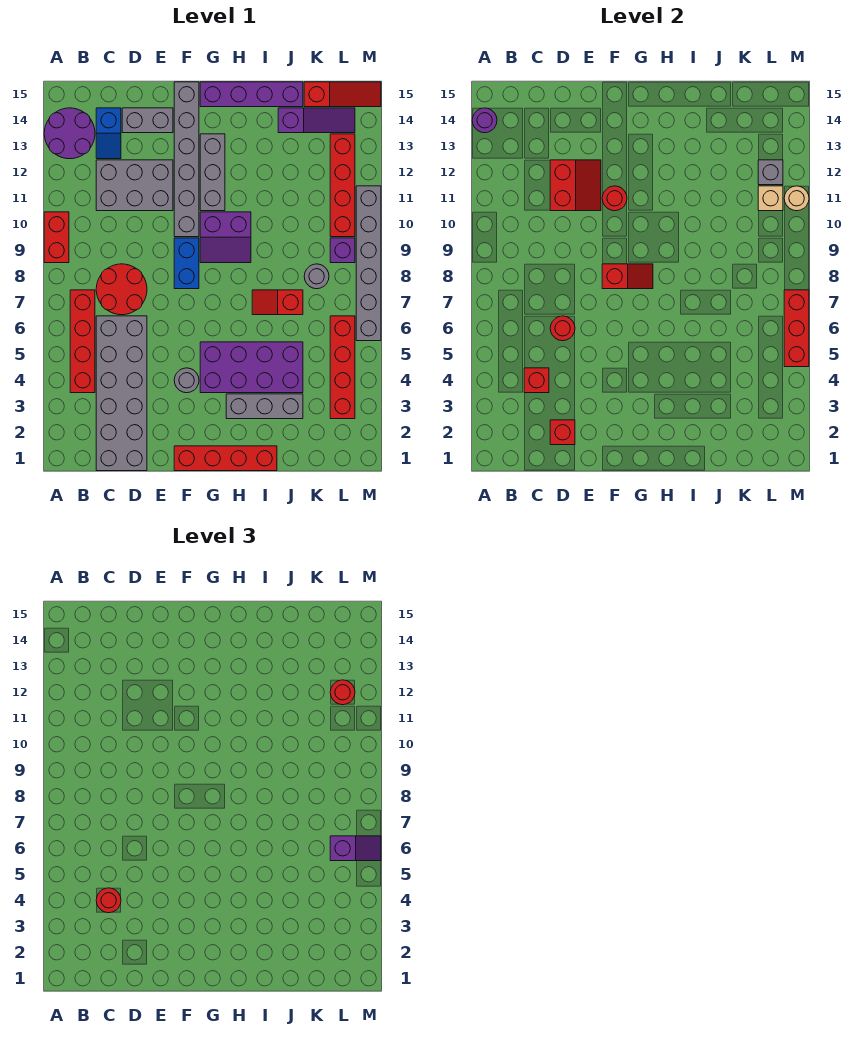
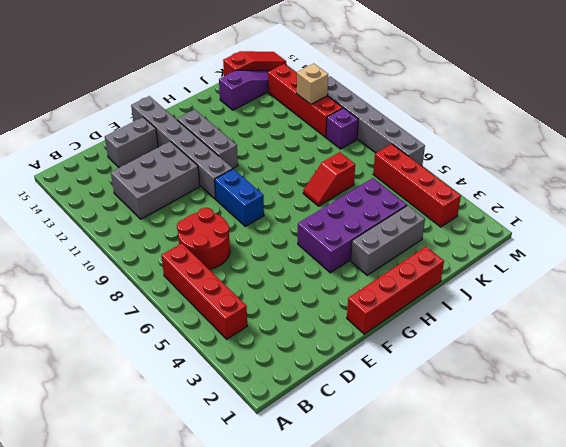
none -> red brick A9:A10 level 1
none -> purple round brick A13:B14 level 1
none -> grey brick C1:D6 level 1
none -> blue slope C13:C14 level 1 top 14

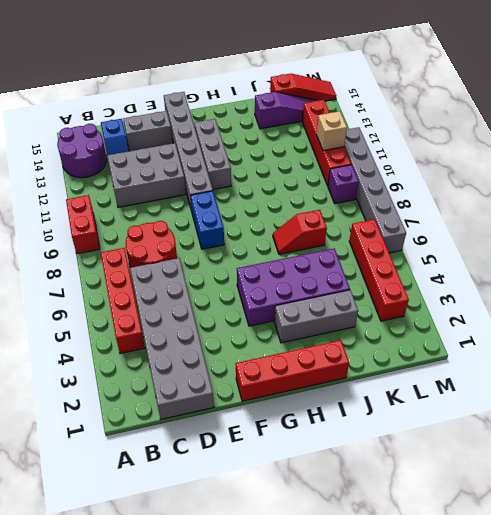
none -> grey round brick F4 level 1
none -> purple slope G9:H10 level 1 top 10
none -> purple brick G15:J15 level 1
none -> grey round brick K8 level 1

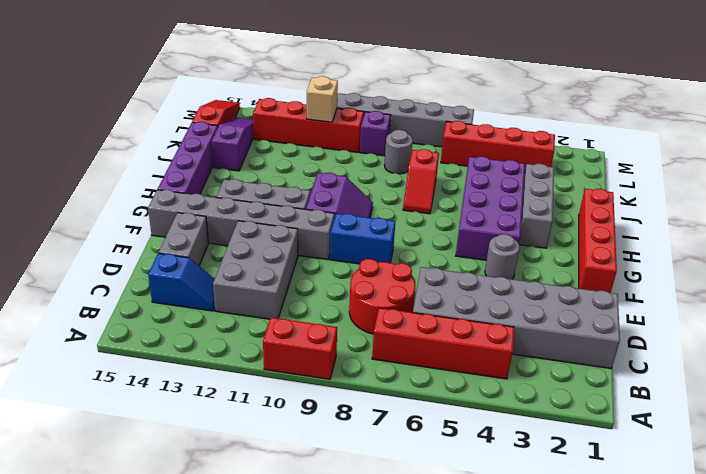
none -> purple round brick A13:B14 level 1
none -> purple round brick A14 level 2
none -> red brick C4 level 2
none -> red brick D2 level 2

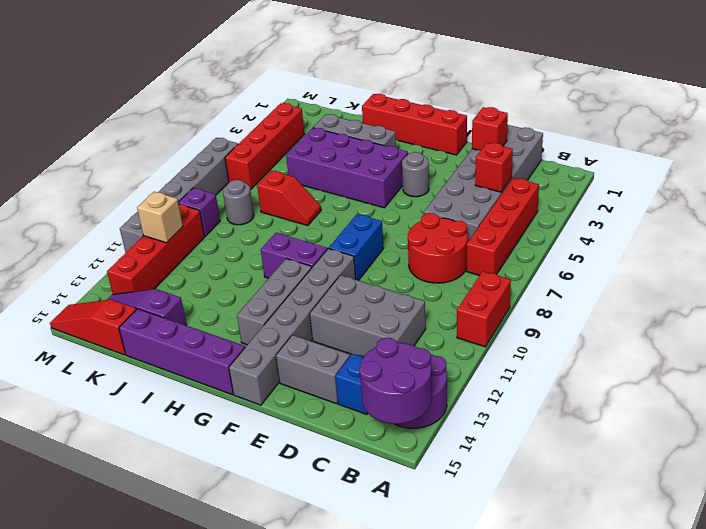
purple round brick A14:B15 level 2 -> purple round brick A14 level 2
none -> red round brick D6 level 2
none -> red slope D11:E12 level 2 top D
none -> red slope F8:G8 level 2 top F
none -> red round brick F11 level 2

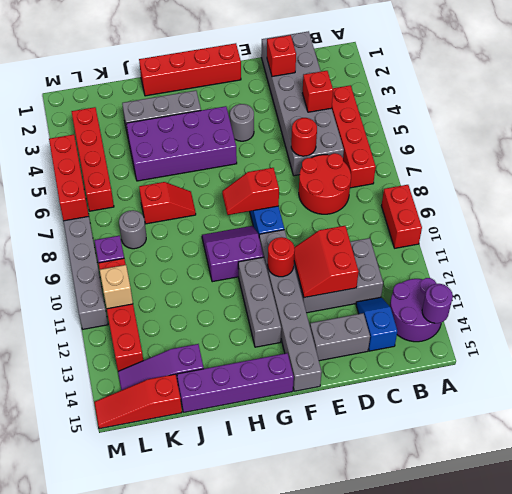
none -> grey brick L12 level 2
none -> tan round brick M11 level 2
none -> red round brick C4 level 3
none -> purple slope L6:M6 level 3 top L

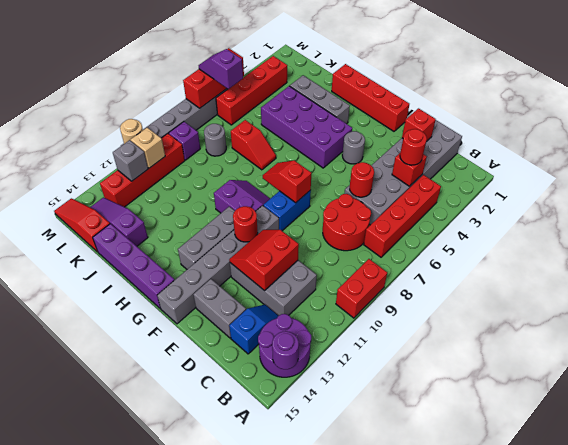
none -> red round brick L12 level 3

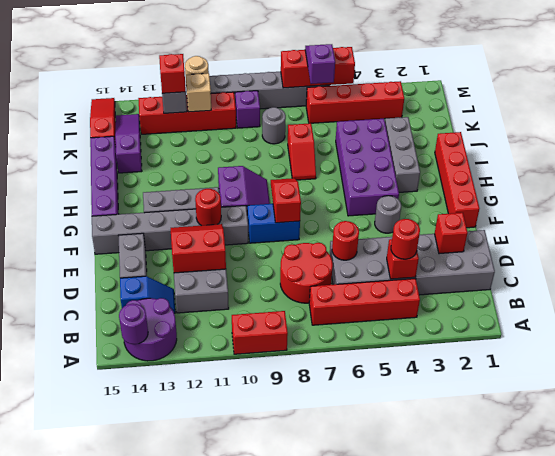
red brick L12 level 3 -> red round brick L12 level 3

